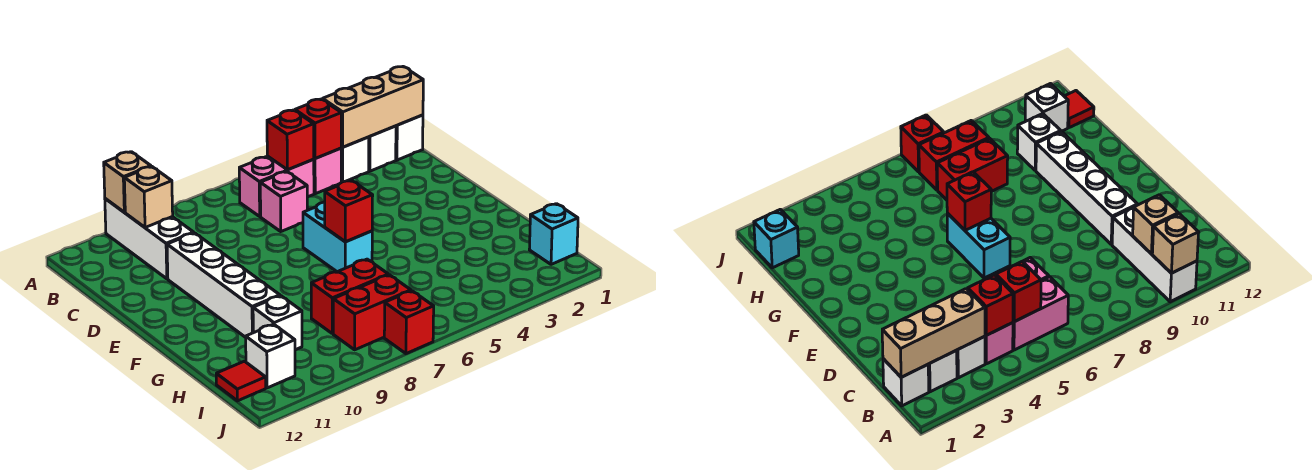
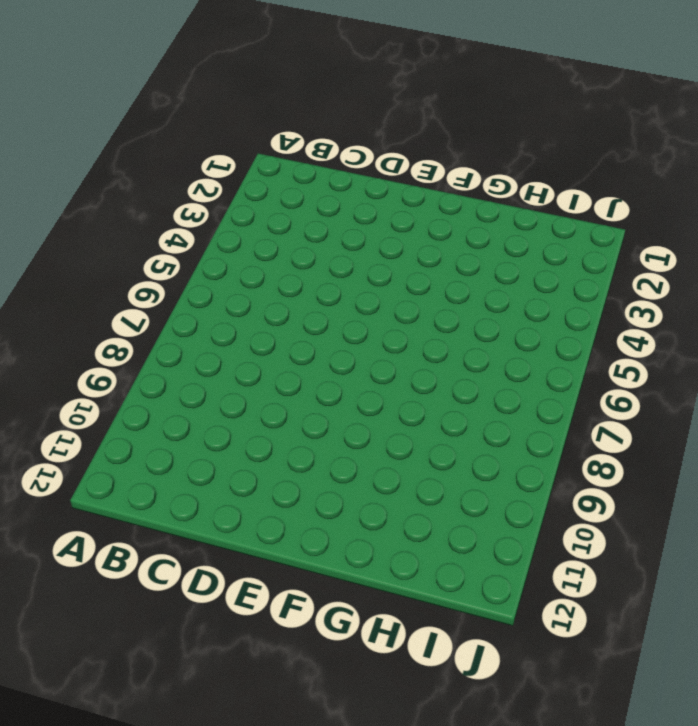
none -> white brick A10:C10 level 1
none -> white brick B1 level 1
none -> white brick B2 level 1

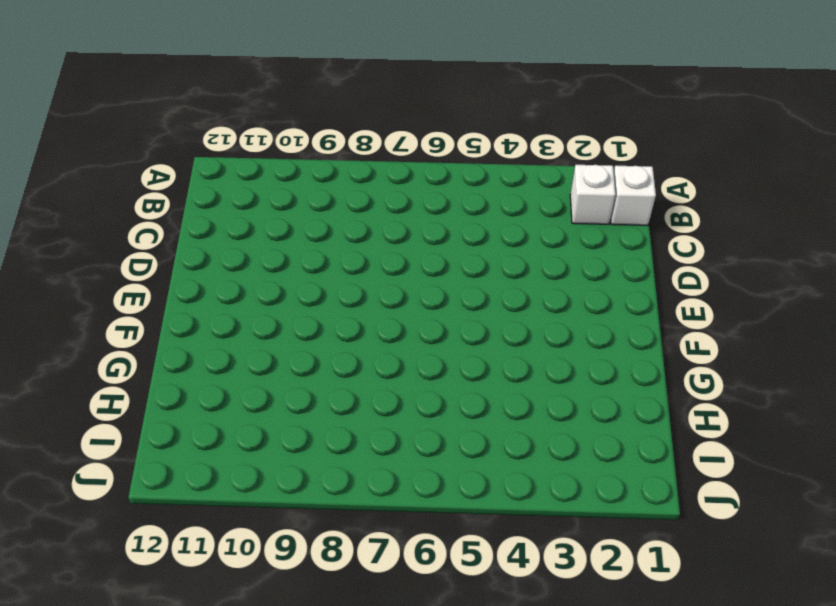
none -> white brick A10:C10 level 1
none -> white brick B3 level 1
none -> pink brick B4 level 1

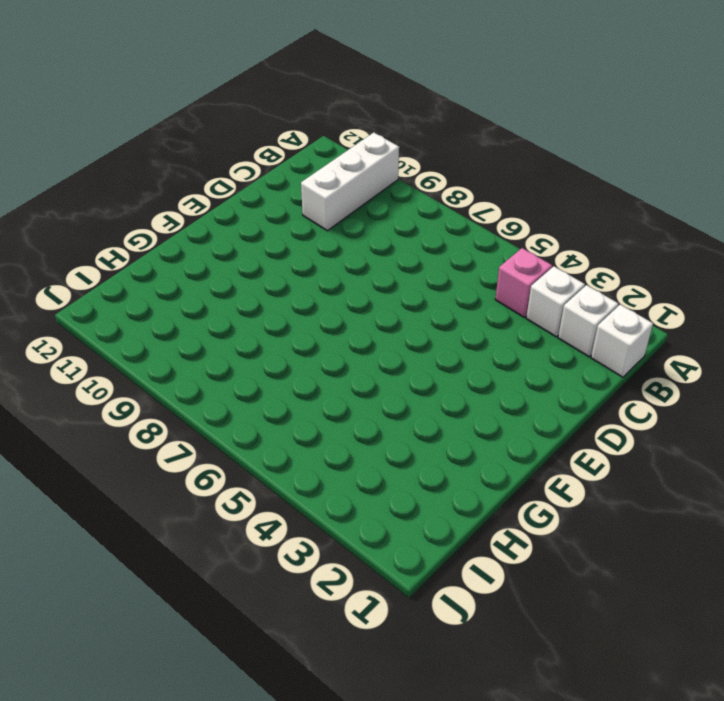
none -> pink brick B5:B6 level 1
none -> pink brick C6 level 1
none -> white brick D10:G10 level 1

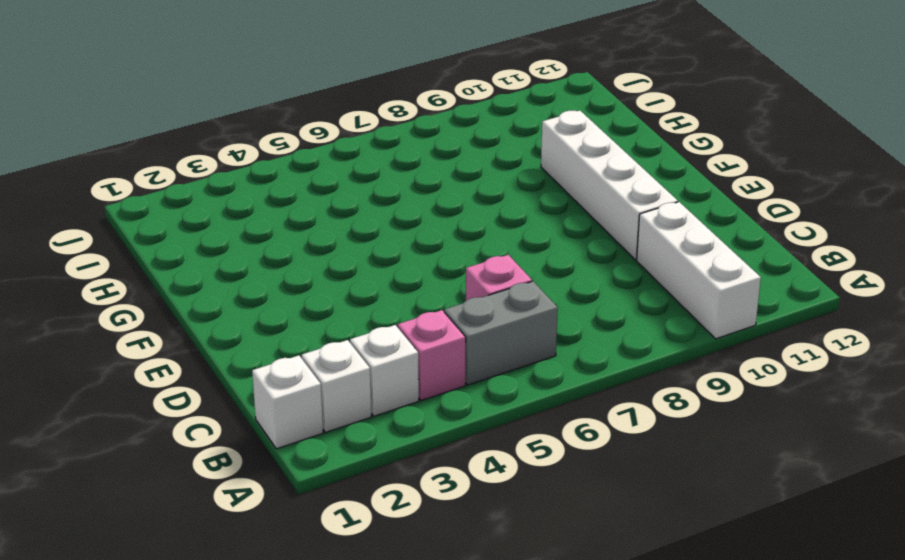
grey brick B5:B6 level 1 -> pink brick B5:B6 level 1
none -> cyan brick E6:F6 level 1
none -> red brick H7:H8 level 1
none -> white brick H10 level 1

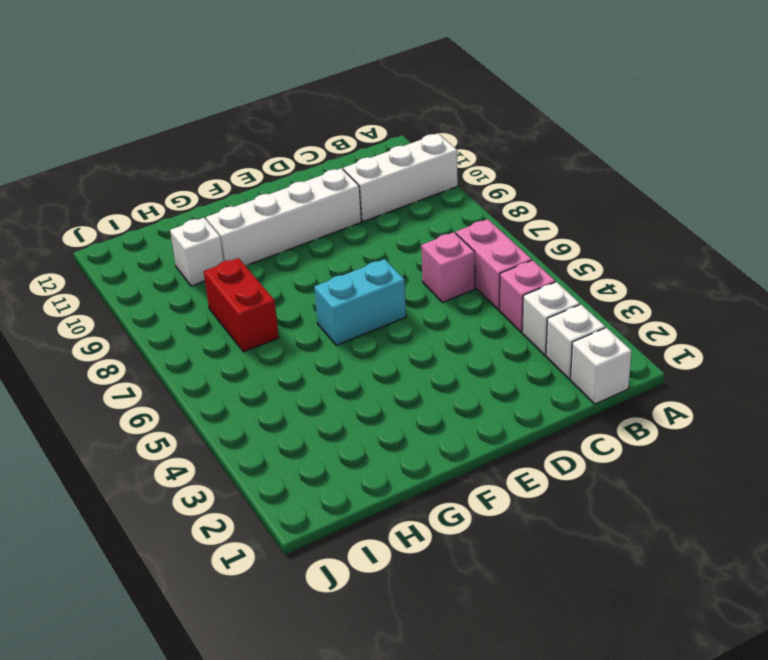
none -> cyan brick I1 level 1
none -> red brick I7:I8 level 1
none -> white brick I11 level 1

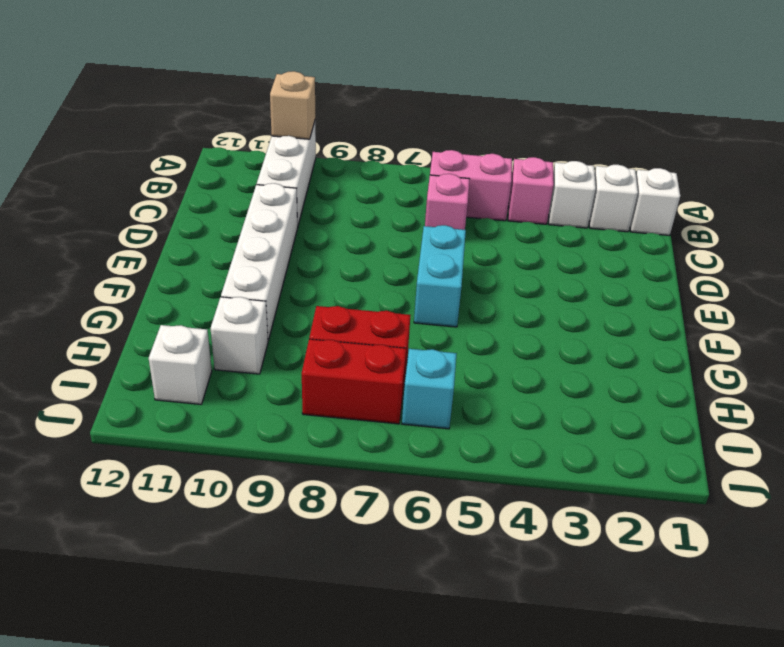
cyan brick I6 level 1 -> cyan brick I1 level 1
none -> red tile I12 level 1
none -> red brick J7 level 1
none -> tan brick B1:B3 level 2

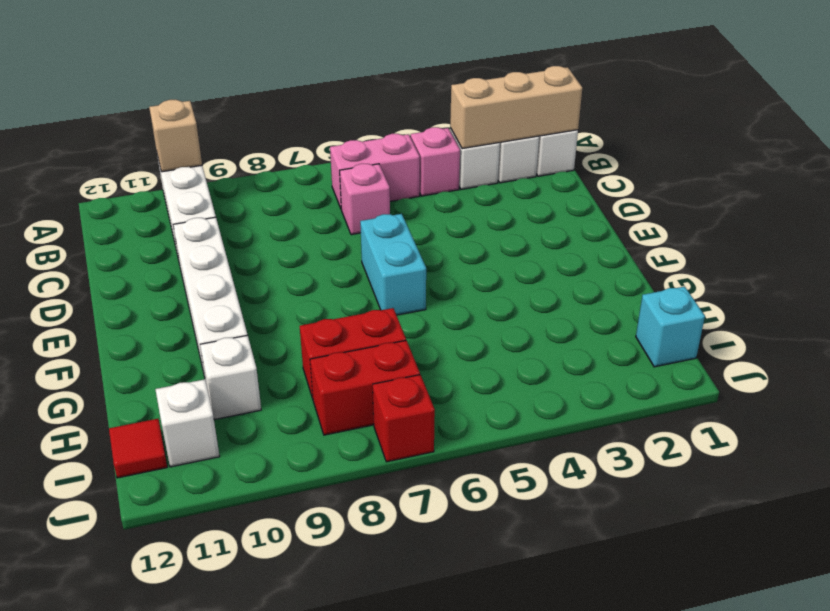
none -> red brick B4 level 2
none -> red brick B5 level 2
none -> tan brick B10 level 2

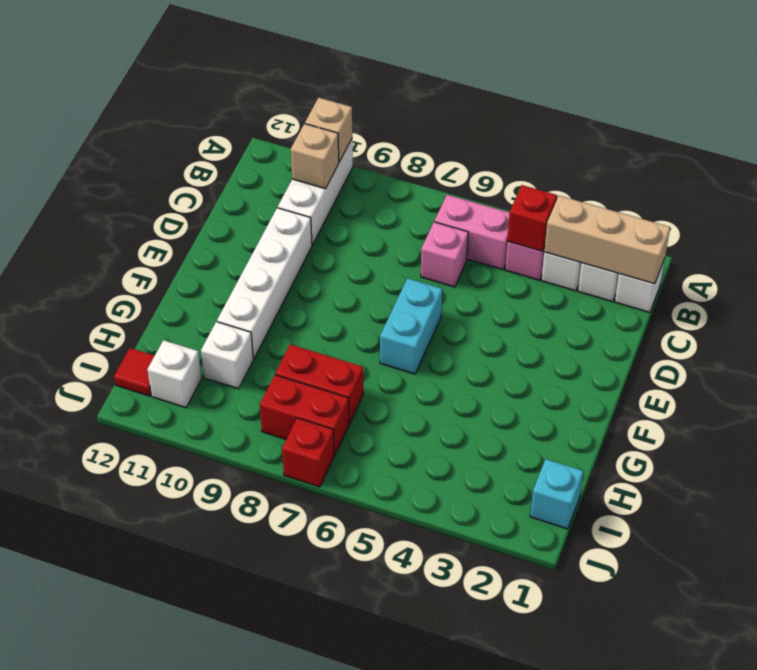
none -> red brick B5 level 2
none -> red brick F6 level 2

